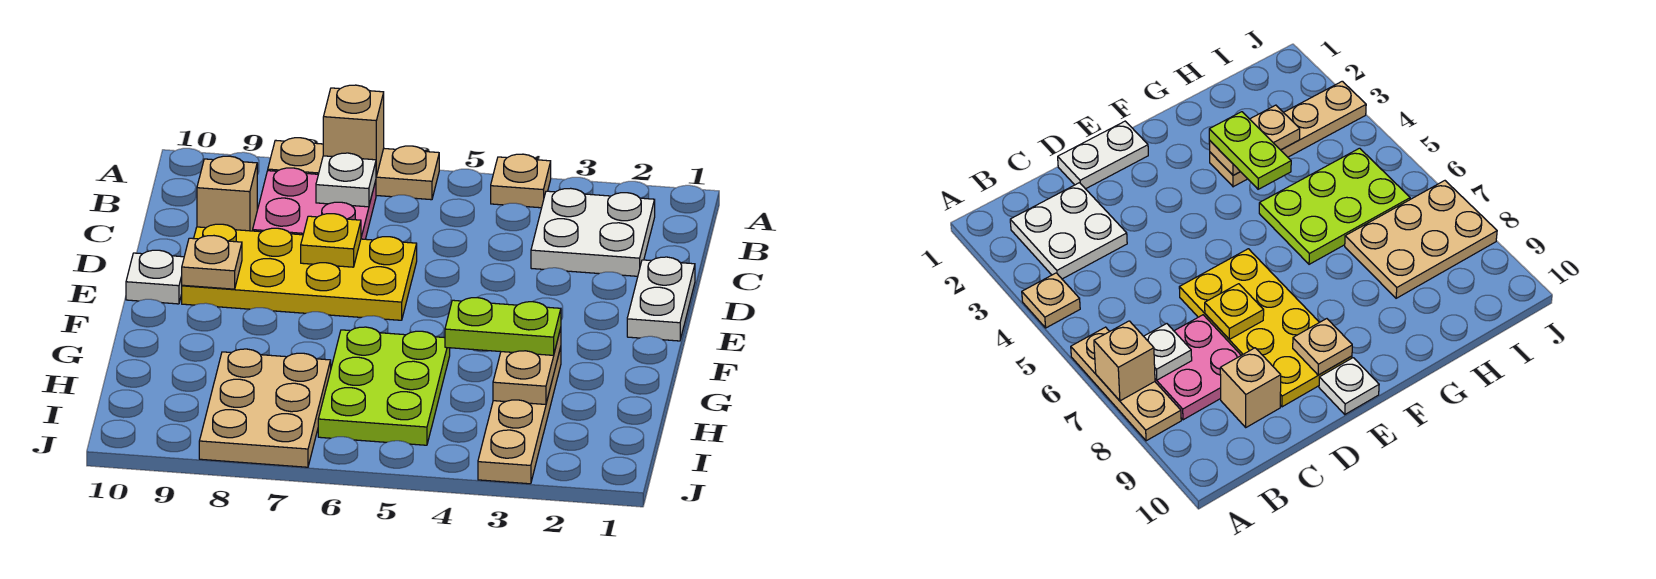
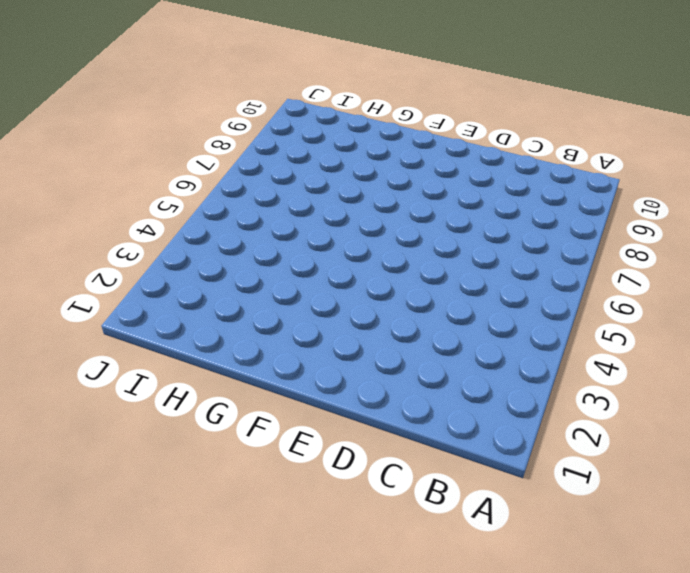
none -> tan plate A4 level 1
none -> tan plate A6:A8 level 1
none -> white plate B2:C3 level 1

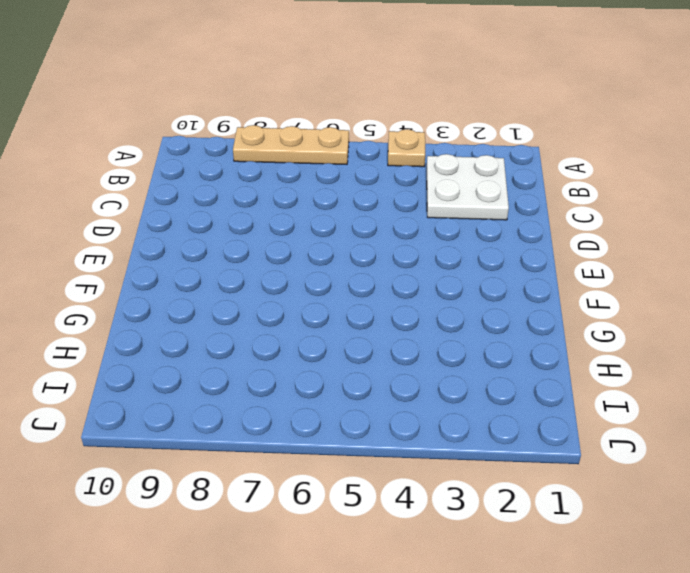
none -> pink plate B7:C8 level 1
none -> tan brick C9 level 1
none -> white plate D1:E1 level 1

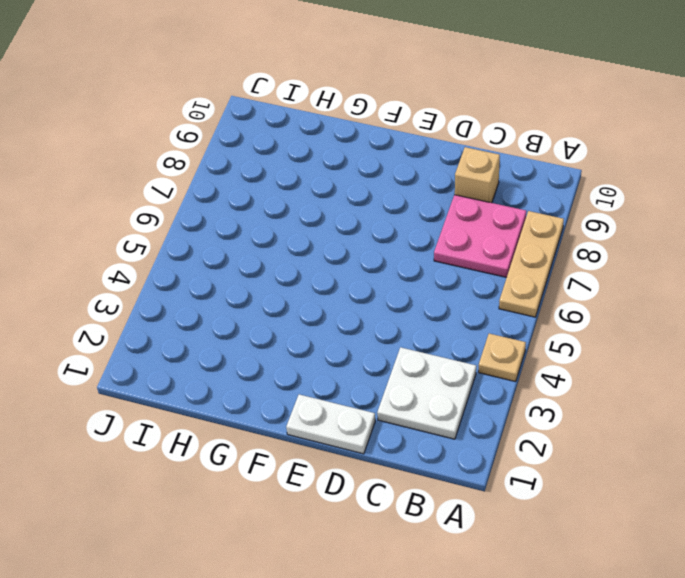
none -> yellow plate D6:E9 level 1
none -> white plate E10 level 1
none -> tan plate G3:J3 level 1

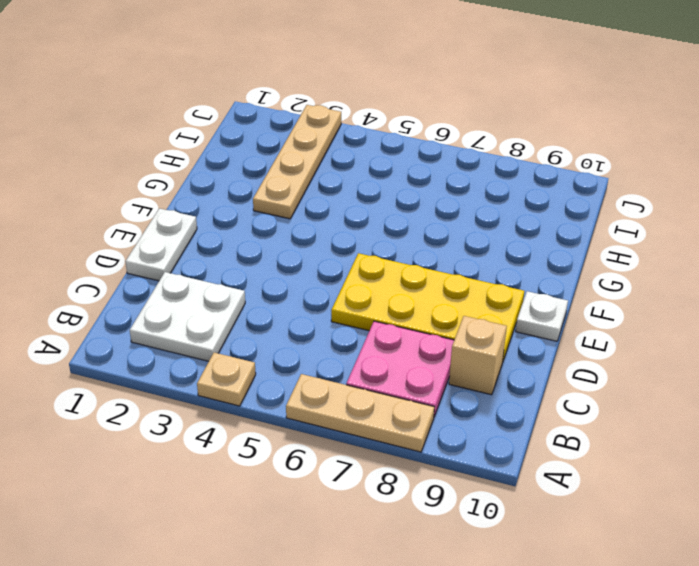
none -> lime plate G5:I6 level 1
none -> tan plate H7:J8 level 1
none -> tan brick A7 level 2

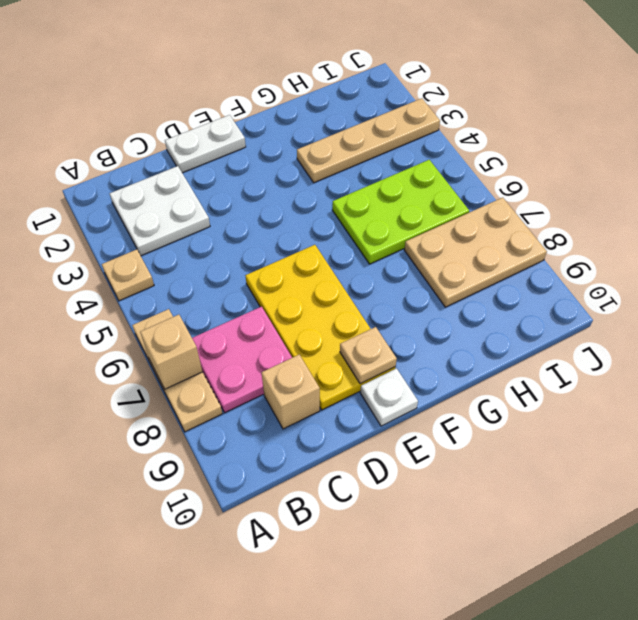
none -> white plate B7 level 2
none -> yellow plate D7 level 2
none -> tan plate G3:H3 level 2

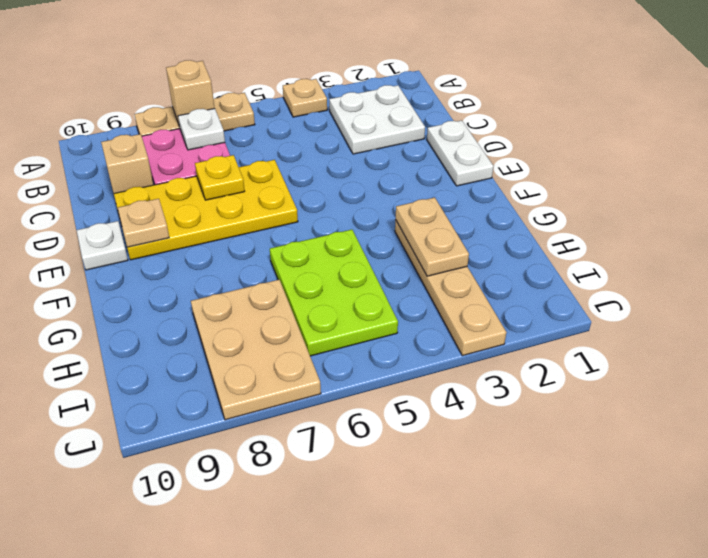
none -> lime plate G3:G4 level 3

